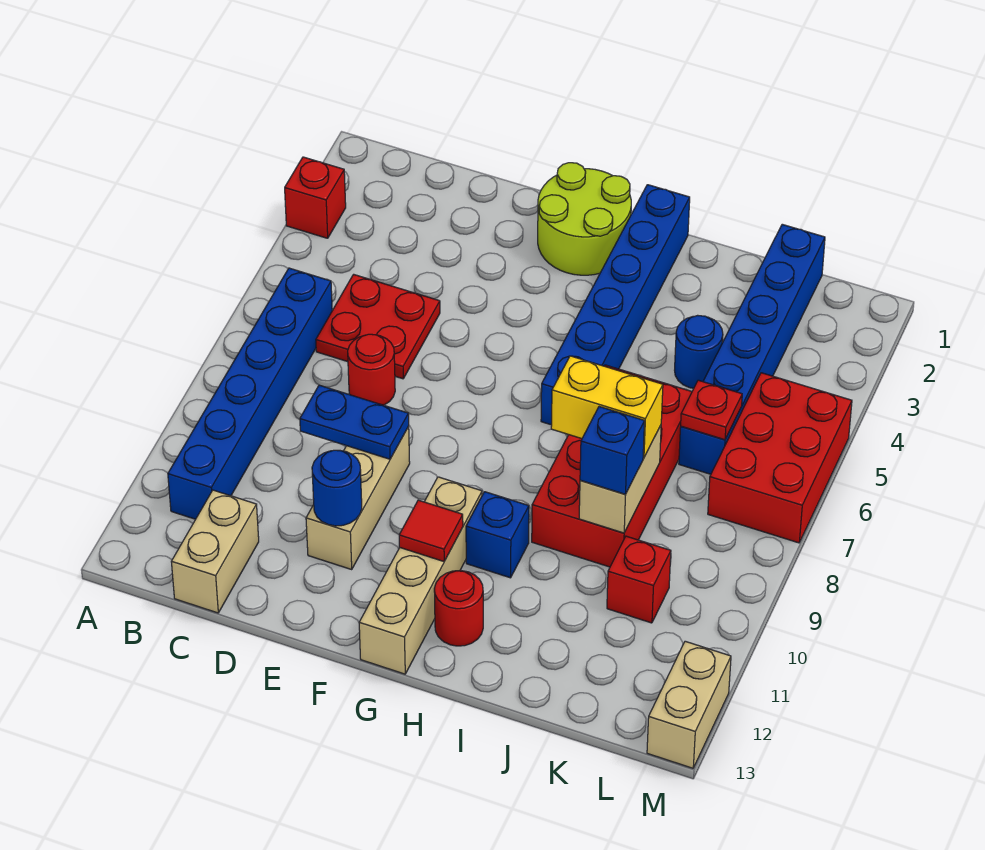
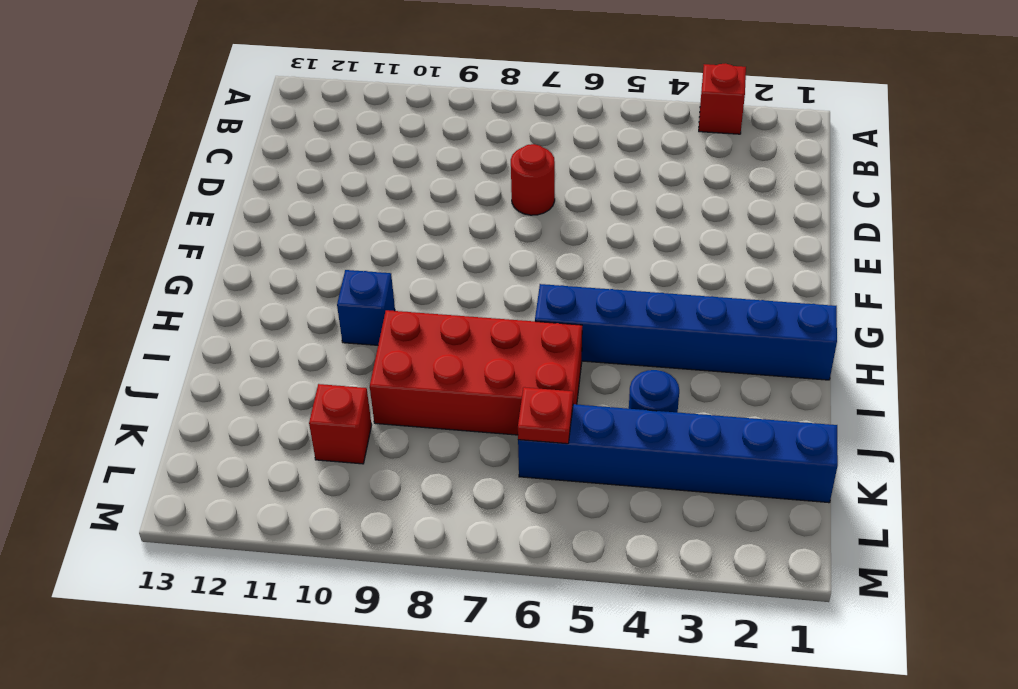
none -> blue brick B6:B11 level 1
none -> red plate C5:D6 level 1
none -> tan brick C12:C13 level 1

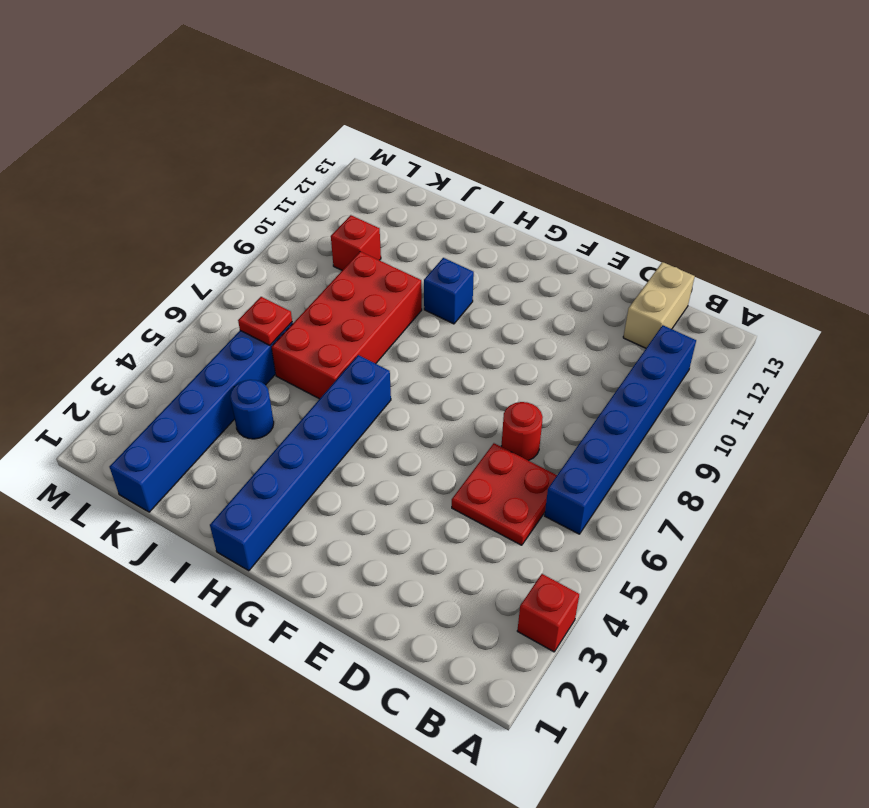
none -> tan brick E9:E11 level 1
none -> lime round brick F1:G2 level 1
none -> tan brick G10:G13 level 1

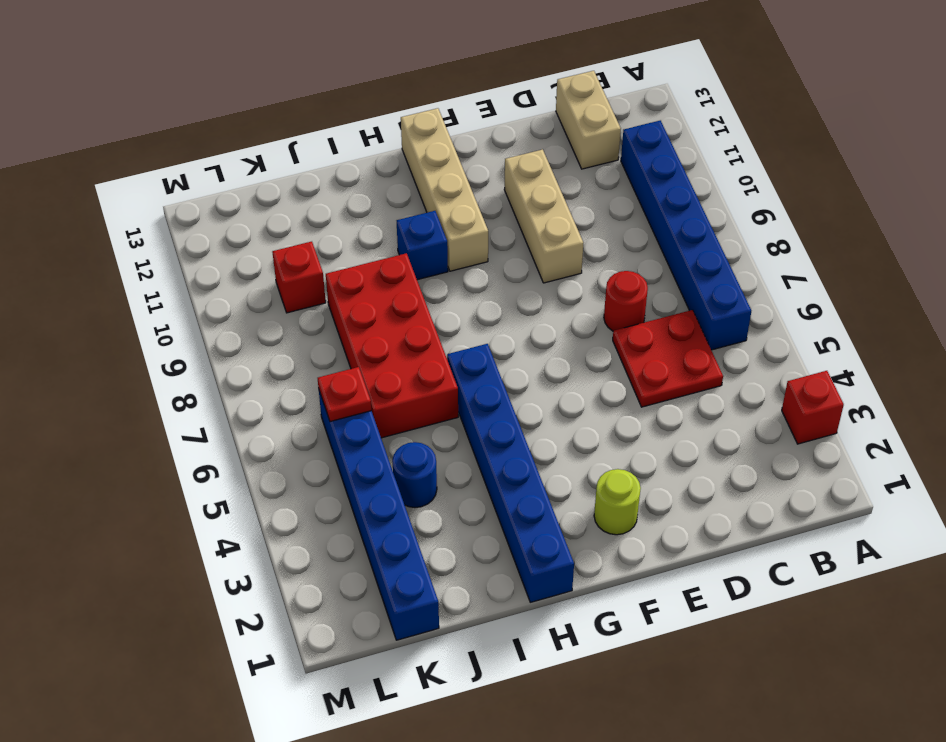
lime round brick F2 level 1 -> lime round brick F1:G2 level 1
none -> red round brick H12 level 1
none -> red brick L5:M7 level 1
none -> tan brick M12:M13 level 1

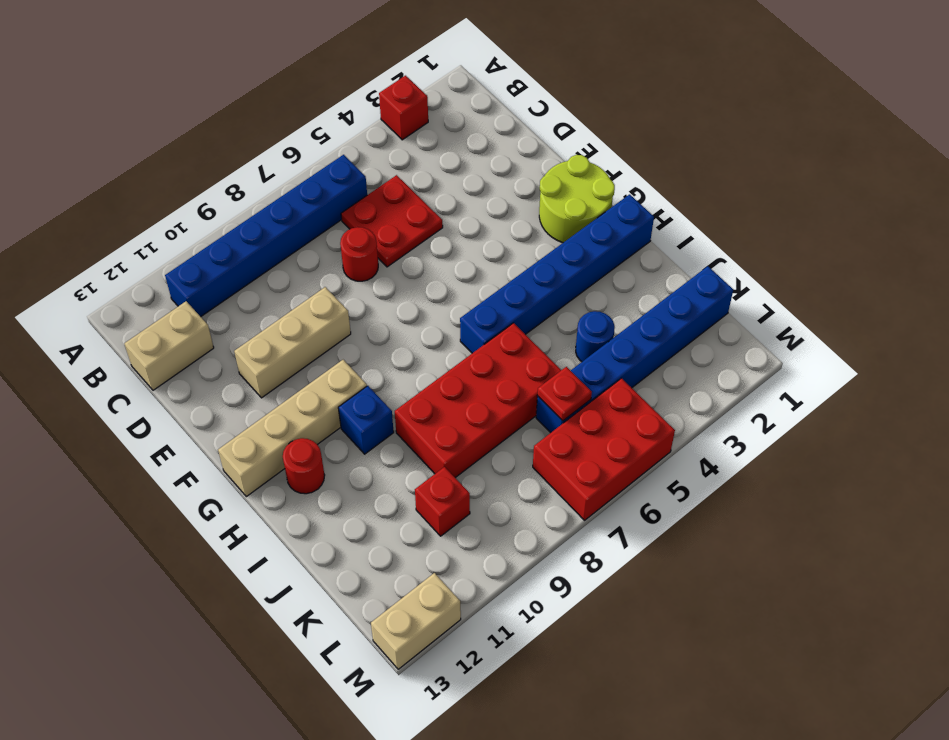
none -> blue plate D9:E9 level 2
none -> blue round brick E11 level 2
none -> red tile G11 level 2

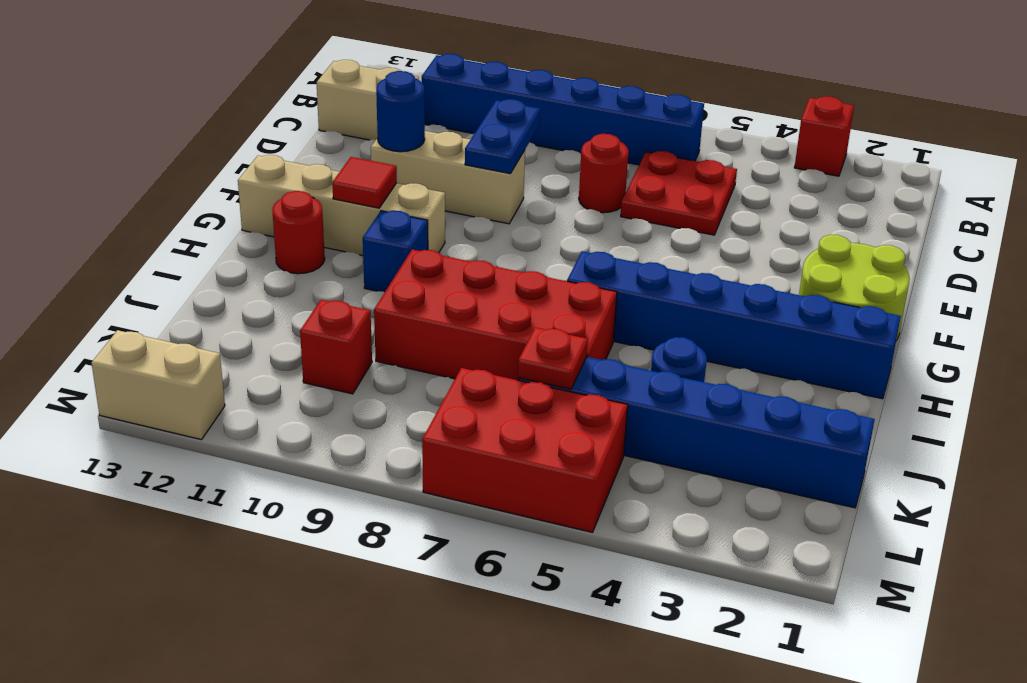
none -> tan brick J8:J9 level 2
none -> yellow brick I8:J8 level 3
none -> blue brick J9 level 3

